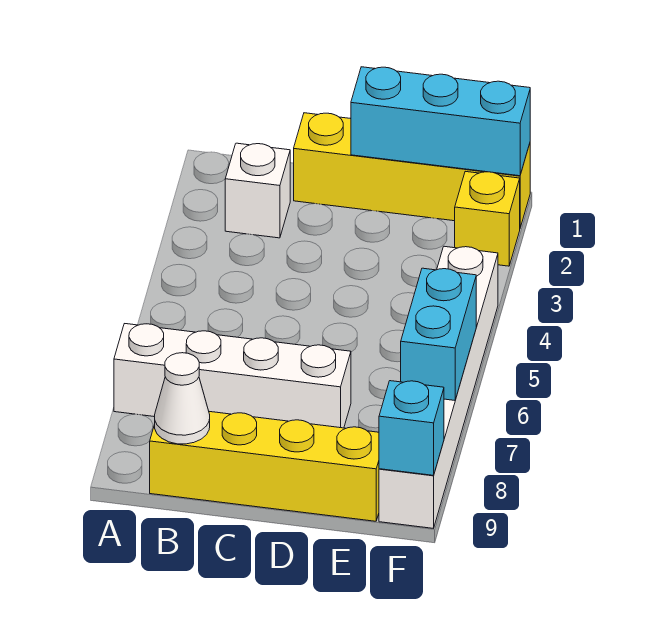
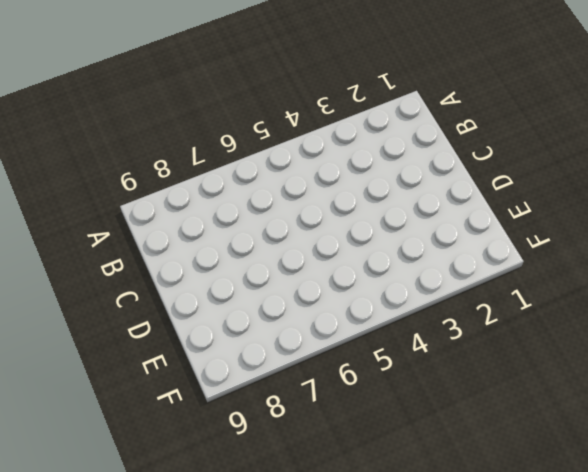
none -> white brick A7:D7 level 1
none -> white brick B2 level 1

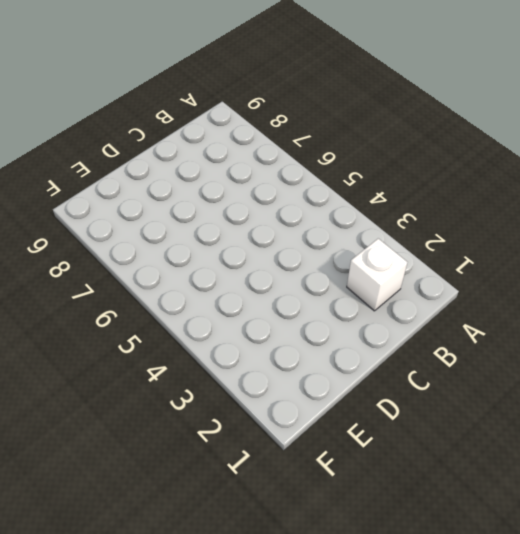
none -> white brick A7:D7 level 1
none -> yellow brick B9:E9 level 1

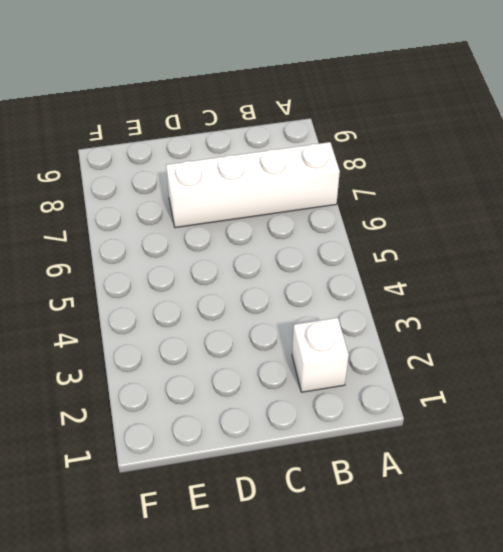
none -> yellow brick B9:E9 level 1
none -> yellow brick C1:F1 level 1

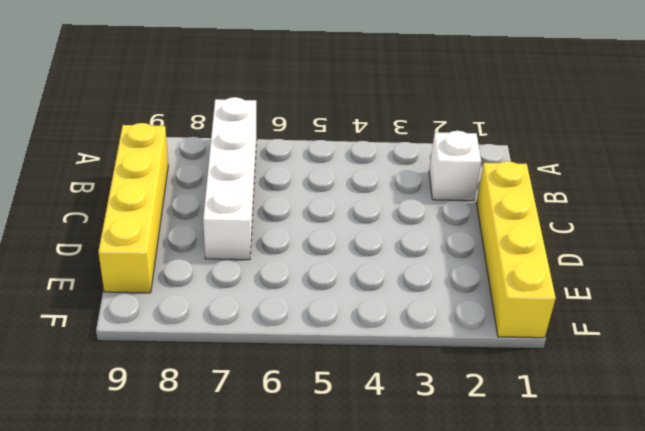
none -> yellow brick F2 level 1
none -> white brick F4:F9 level 1

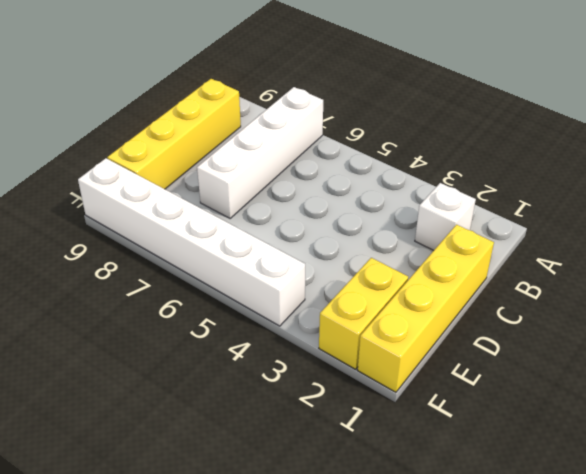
yellow brick E2:F2 level 1 -> yellow brick F2 level 1
none -> white cone B9 level 2
none -> cyan brick D1:F1 level 2

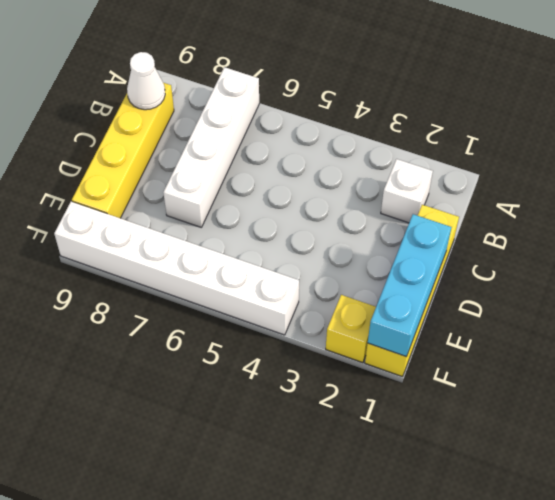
none -> cyan brick F6:F7 level 2
none -> cyan brick F9 level 2

